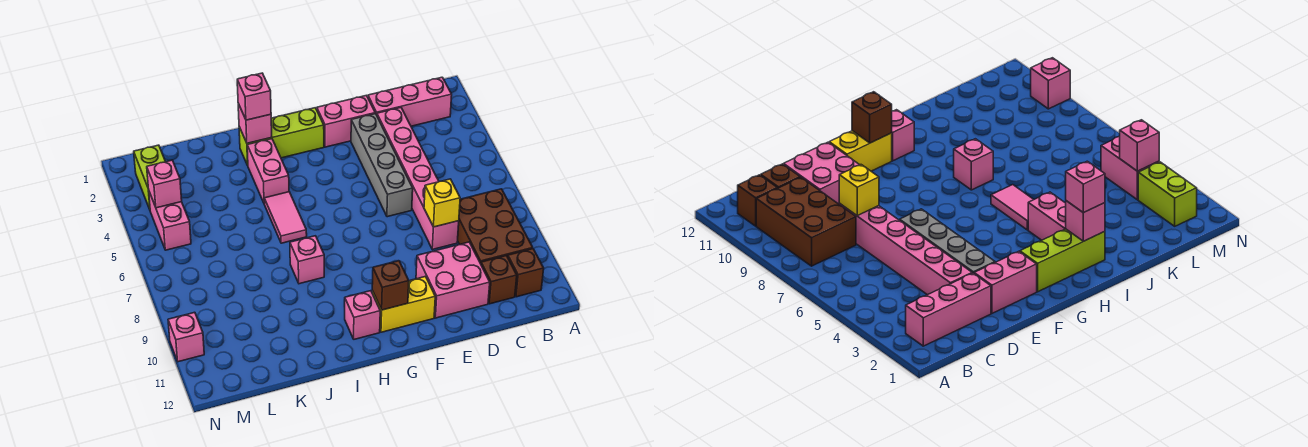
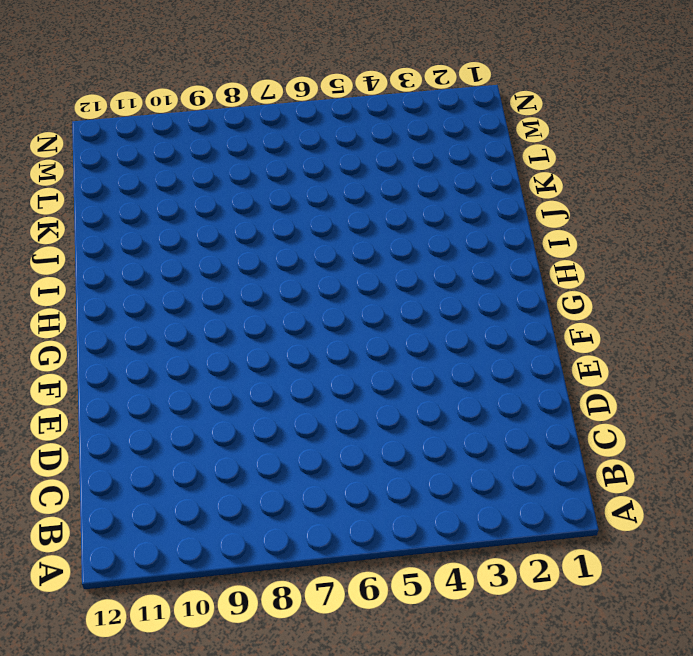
none -> pink brick B2:D2 level 1
none -> brown brick B8:C10 level 1
none -> brown brick B11 level 1

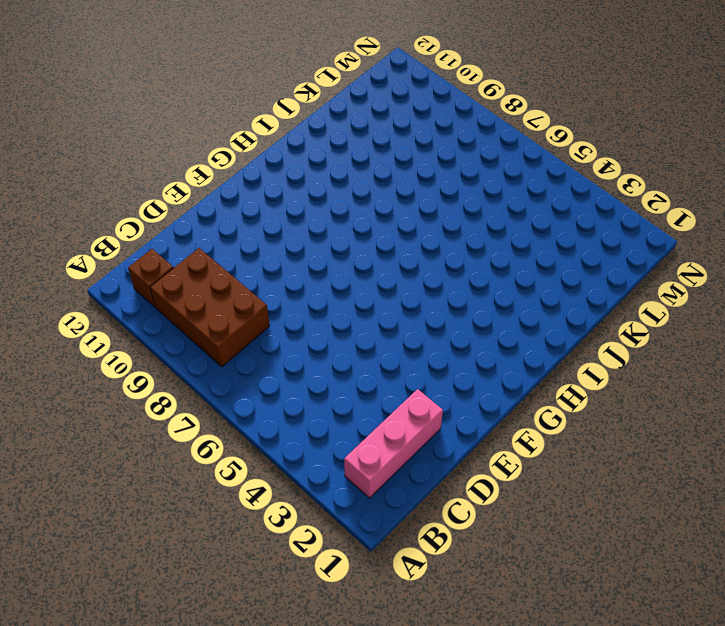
none -> brown brick C11 level 1
none -> pink brick D3:D8 level 1
none -> pink brick D10:E11 level 1

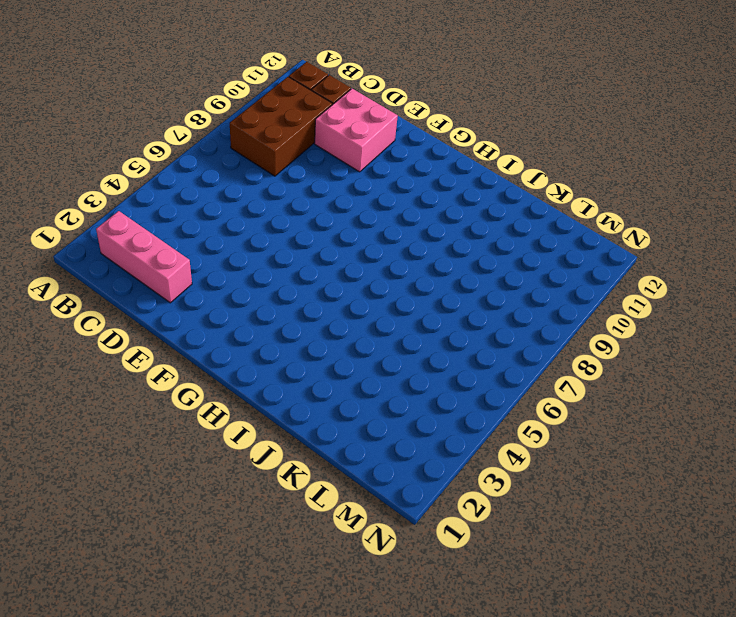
none -> pink brick D3:D8 level 1
none -> pink brick E2:F2 level 1
none -> grey brick E3:E6 level 1

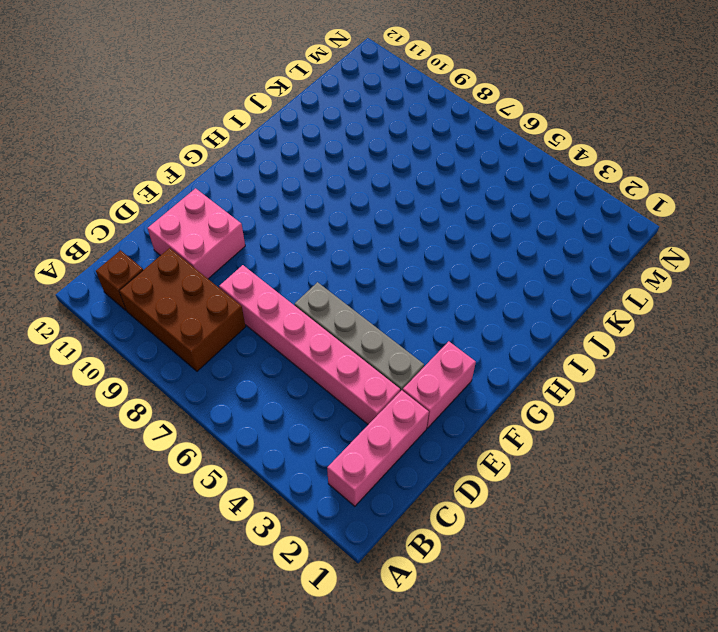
none -> brown brick C11 level 1
none -> yellow brick F11:G11 level 1
none -> lime brick G2:I2 level 1

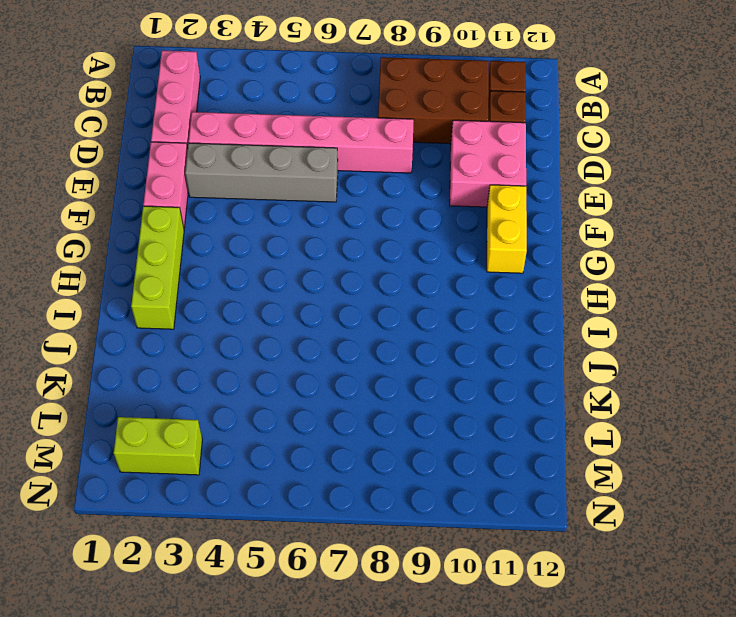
none -> pink brick H11 level 1
none -> pink brick I3:I4 level 1
none -> pink tile I5:I6 level 1

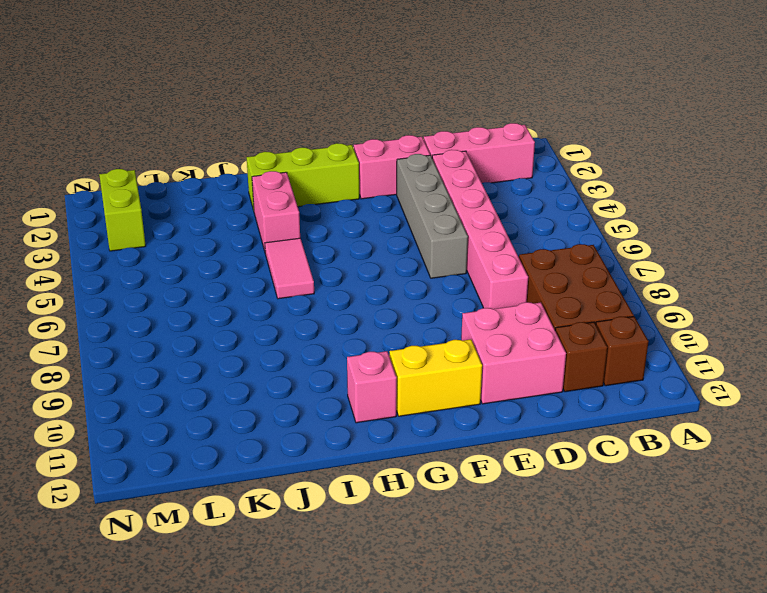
none -> pink brick I8 level 1
none -> pink brick M4:M5 level 1
none -> pink brick N10 level 1

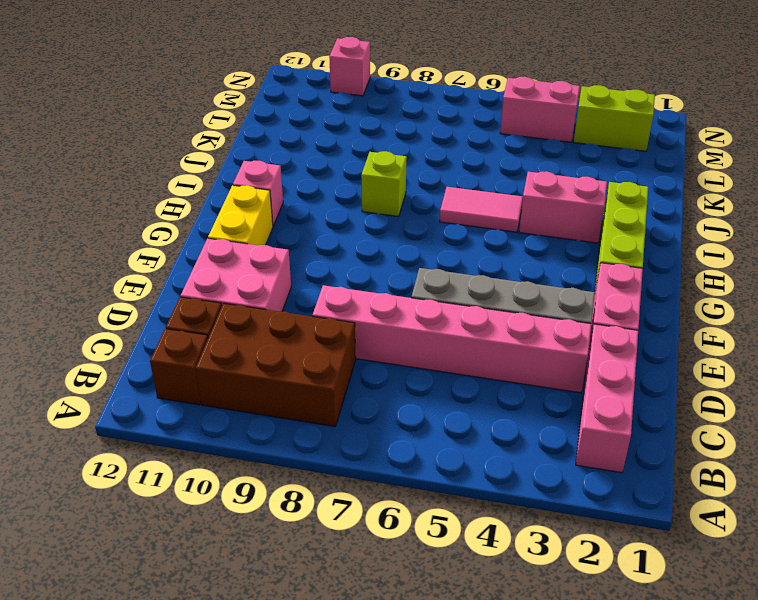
lime brick I8 level 1 -> pink brick I8 level 1
none -> yellow brick D8 level 2
none -> brown brick G11 level 2
none -> pink brick I2 level 2

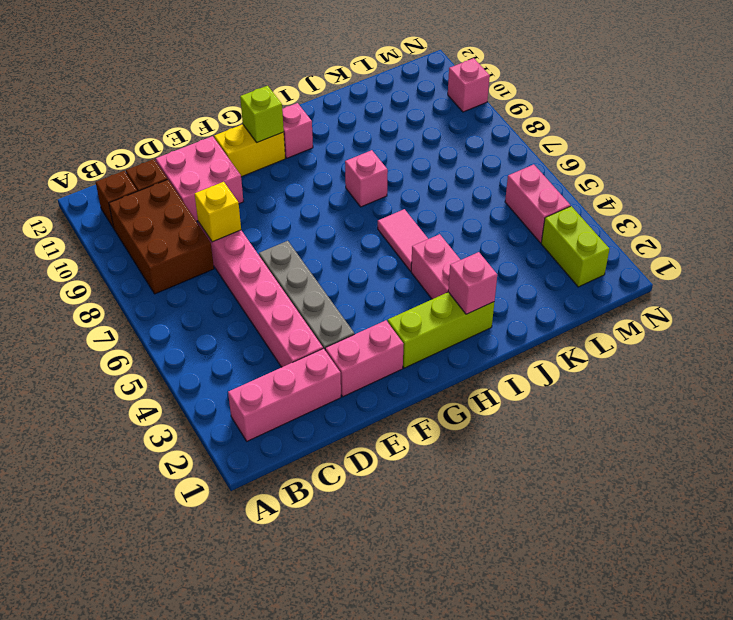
lime brick G11 level 2 -> brown brick G11 level 2
none -> pink brick M4 level 2
none -> pink brick I2 level 3

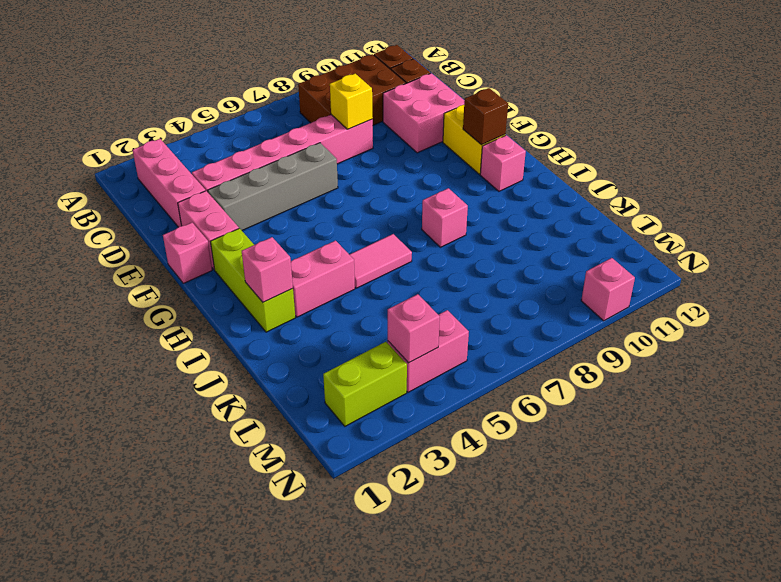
pink brick F1 level 1 -> pink brick I2 level 3

